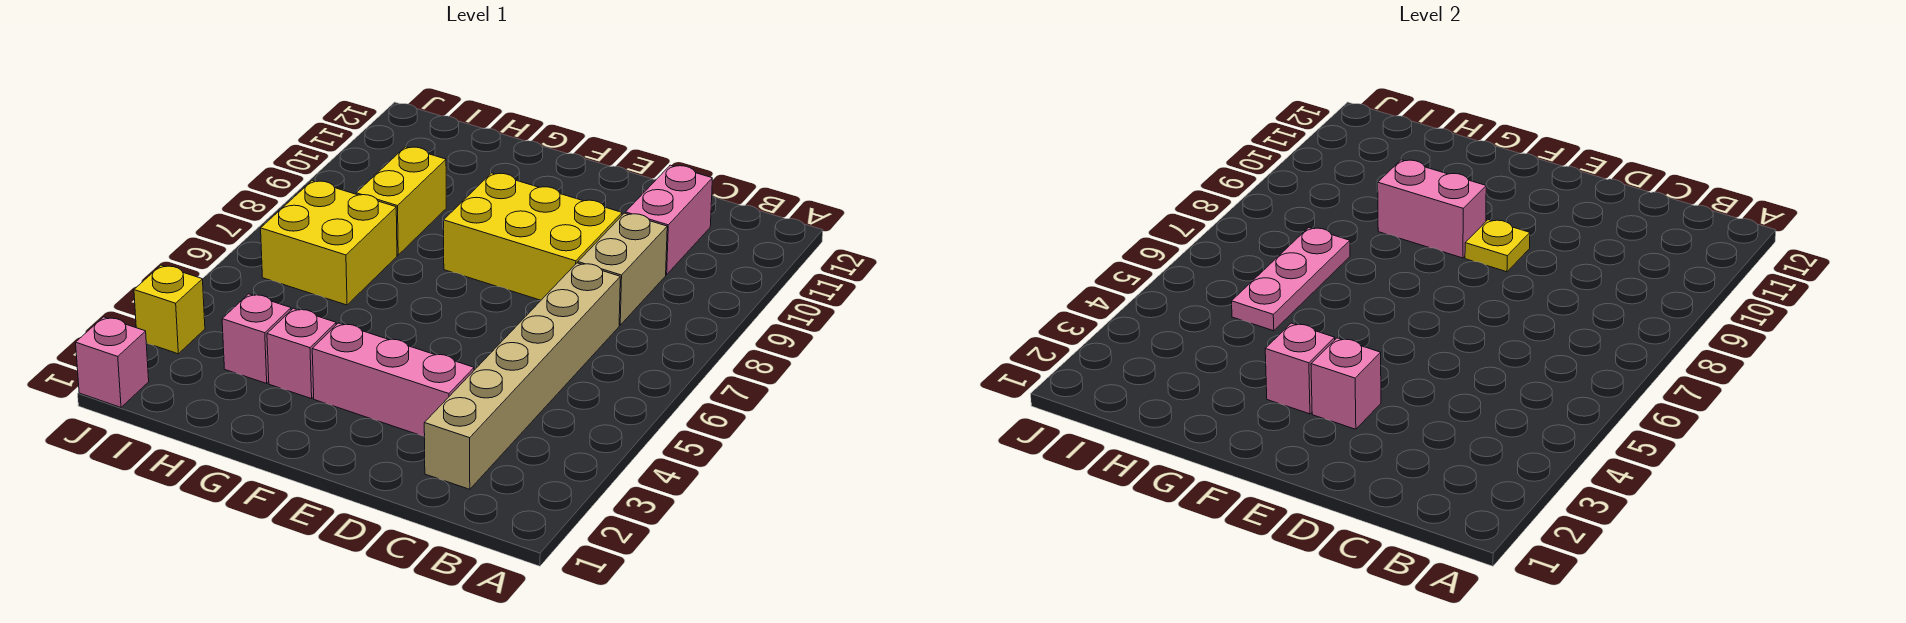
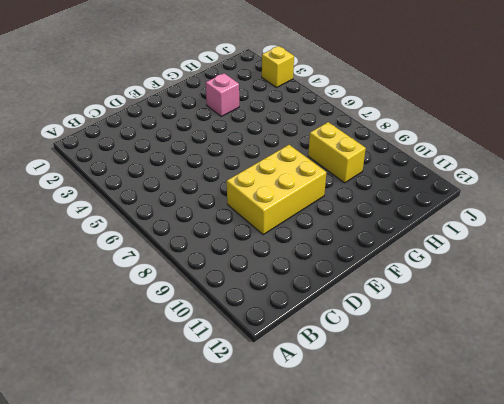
none -> tan brick C2:C7 level 1
none -> tan brick C8:C9 level 1
none -> pink brick C10:C11 level 1

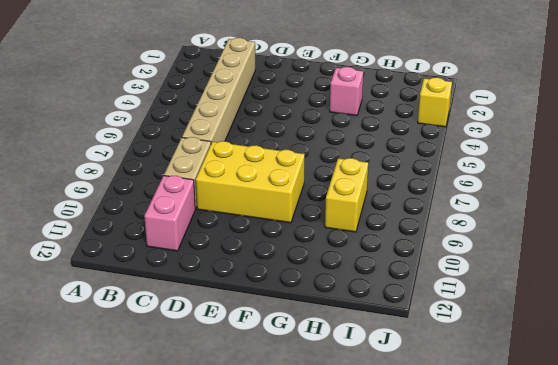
none -> pink brick D3:F3 level 1
none -> pink brick H3 level 1
none -> yellow brick H6:I7 level 1

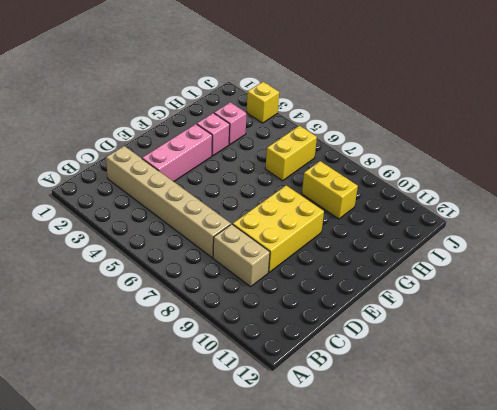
yellow brick H6:I6 level 1 -> yellow brick H6:I7 level 1
none -> pink brick C10:C11 level 1
none -> pink brick J1 level 1
none -> pink brick E3 level 2

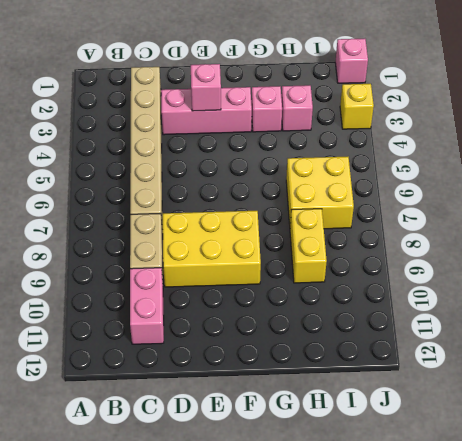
none -> yellow plate E9 level 2
none -> pink brick F3 level 2
none -> pink brick F9:G9 level 2

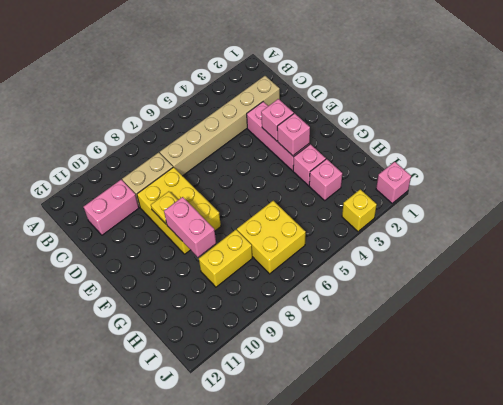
none -> pink plate H5:H7 level 2

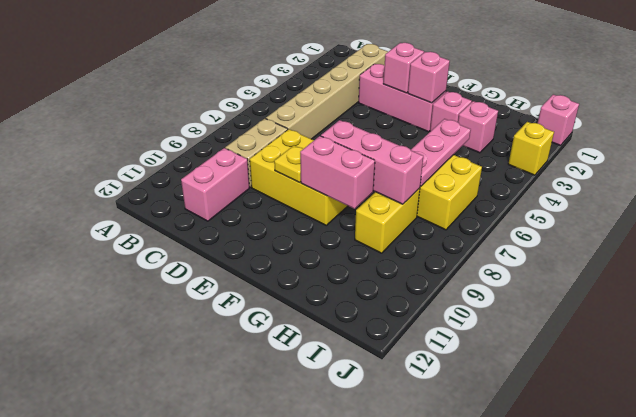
pink brick F8:H8 level 2 -> none

